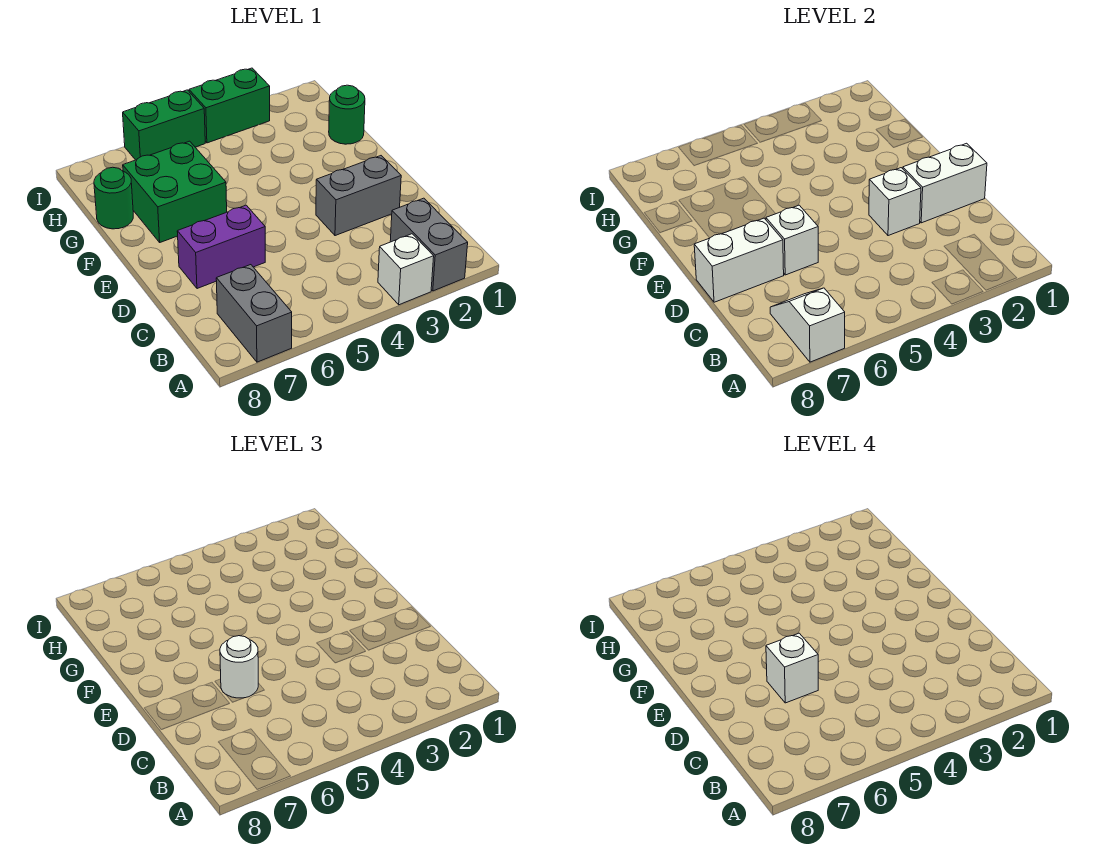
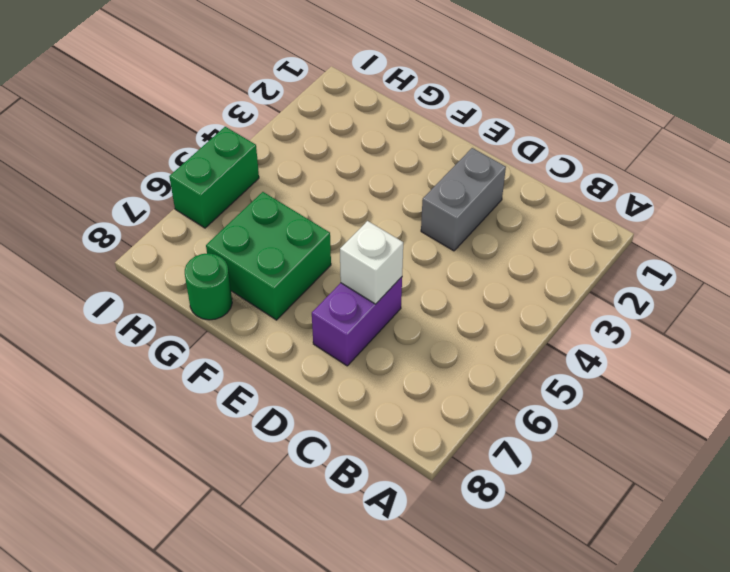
none -> grey brick A2:B2 level 1
none -> white brick A3 level 1
none -> grey brick A7:B7 level 1

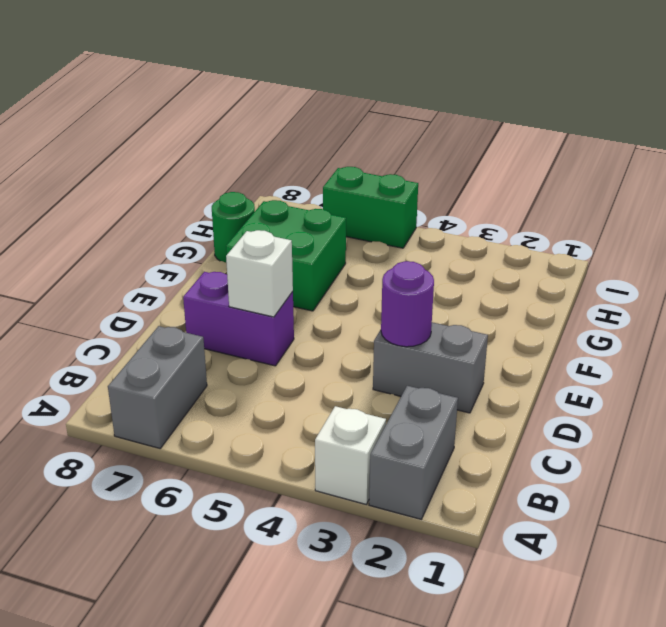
purple round brick D3 level 2 -> white brick D3 level 2
none -> green round brick G1 level 1
none -> green brick I3:I4 level 1
none -> white slope A7:B7 level 2 top A

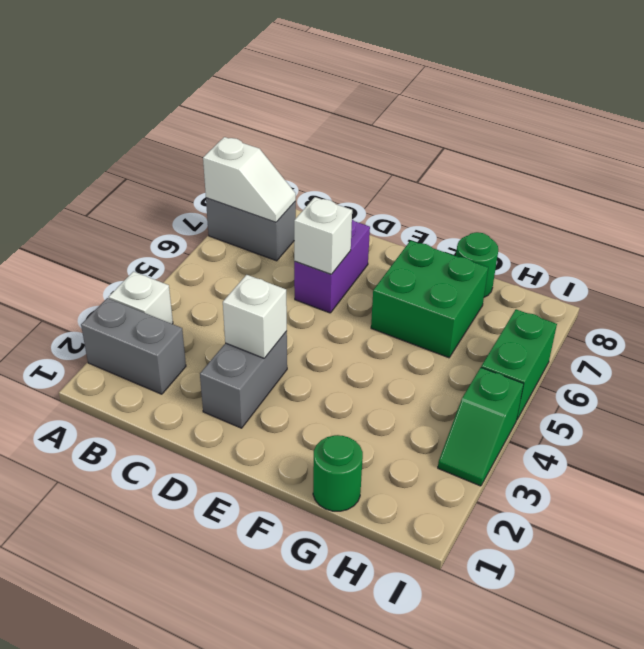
green slope I3:I4 level 1 top 4 -> green brick I3:I4 level 1
none -> white brick D1:D2 level 2
none -> white brick D7:D8 level 2
none -> white round brick D6 level 3

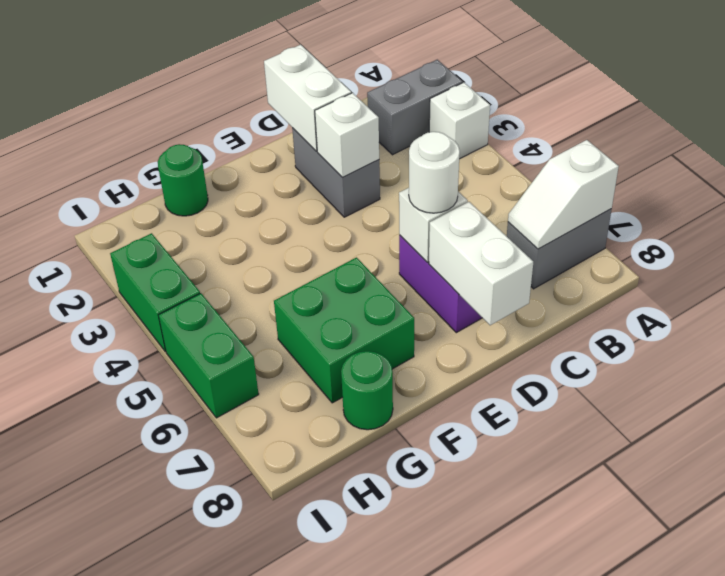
none -> white brick D6 level 4

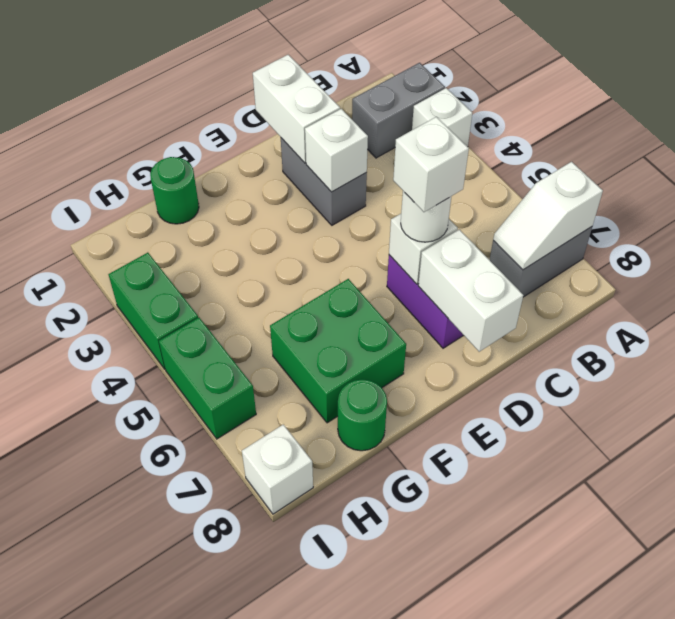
white brick I8 level 1 -> none

